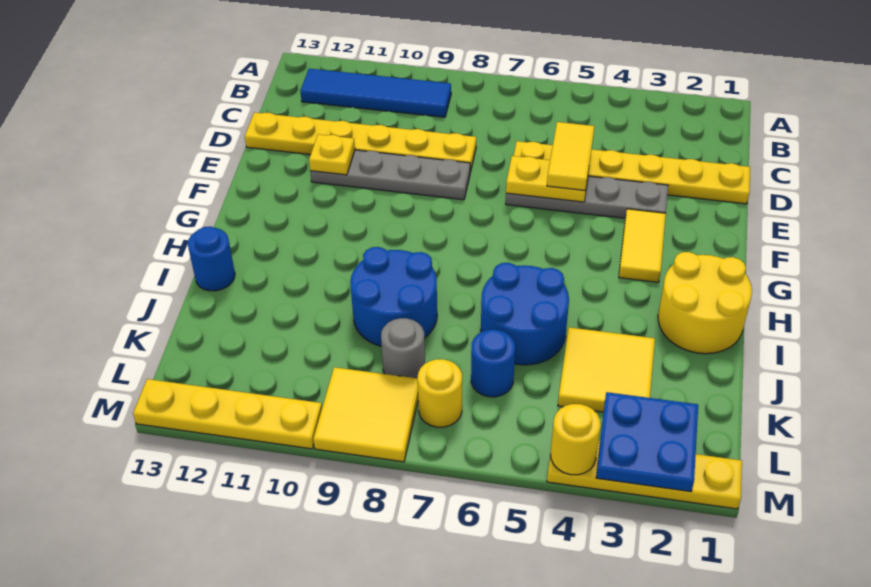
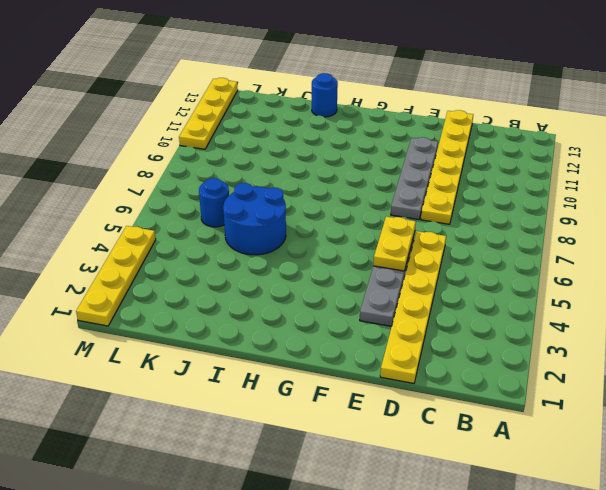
none -> blue tile B9:B12 level 1
none -> yellow tile F3:G3 level 1
none -> yellow round brick H1:I2 level 1

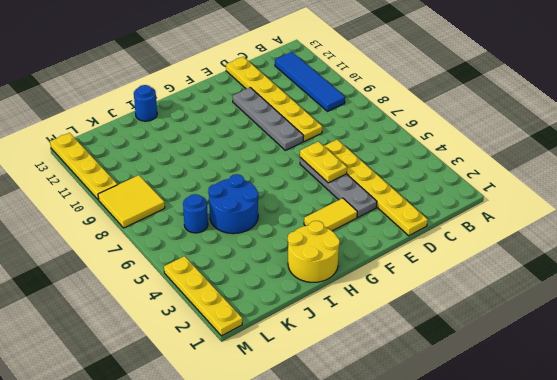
none -> blue round brick I8:J9 level 1
none -> yellow tile J3:K4 level 1
none -> grey round brick K8 level 1

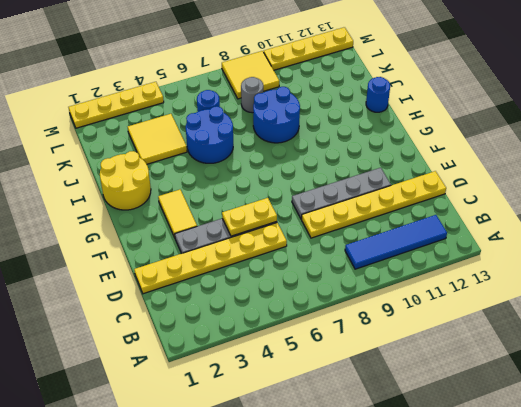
none -> yellow round brick L7 level 1
none -> yellow plate E11 level 2
none -> blue plate L2:M3 level 2

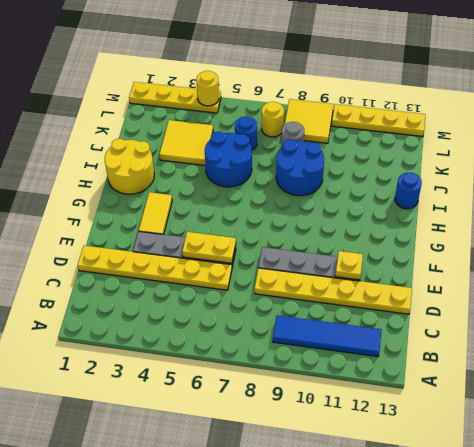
none -> blue plate L2:M3 level 2
none -> yellow tile D5:E5 level 3

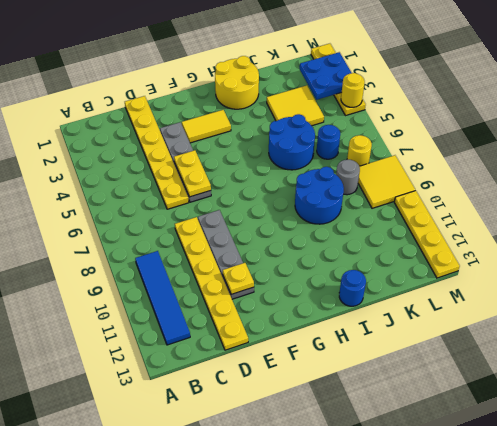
none -> yellow tile D5:E5 level 3

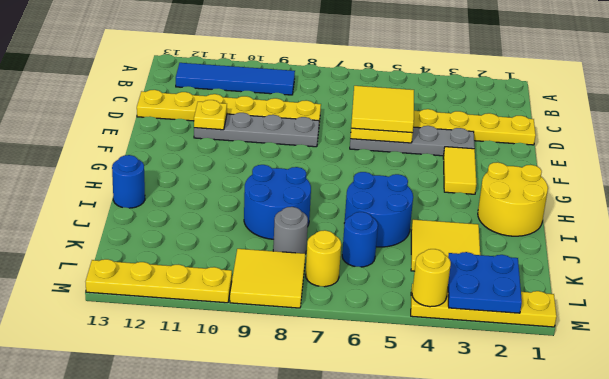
yellow tile D5:E6 level 3 -> yellow tile D5:E5 level 3

